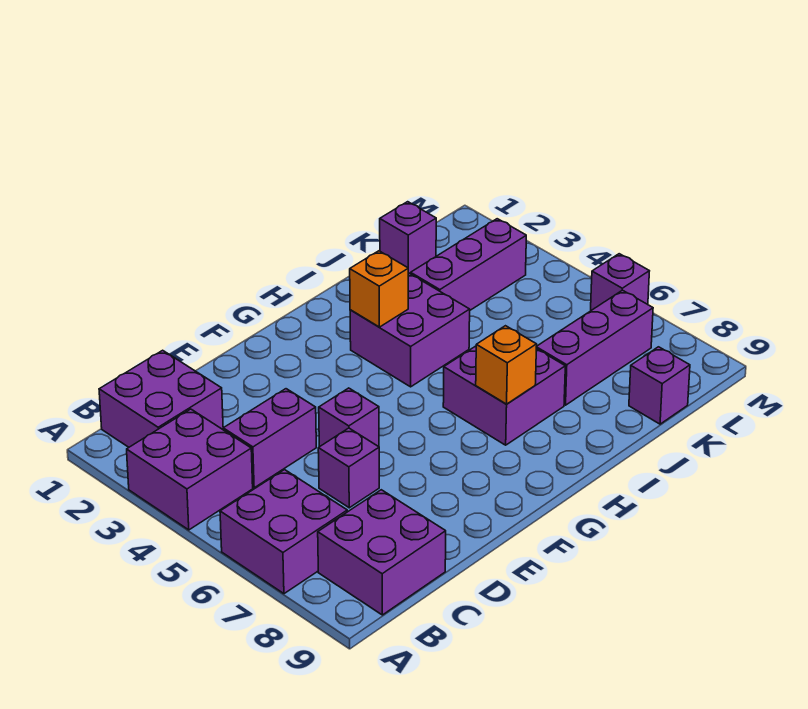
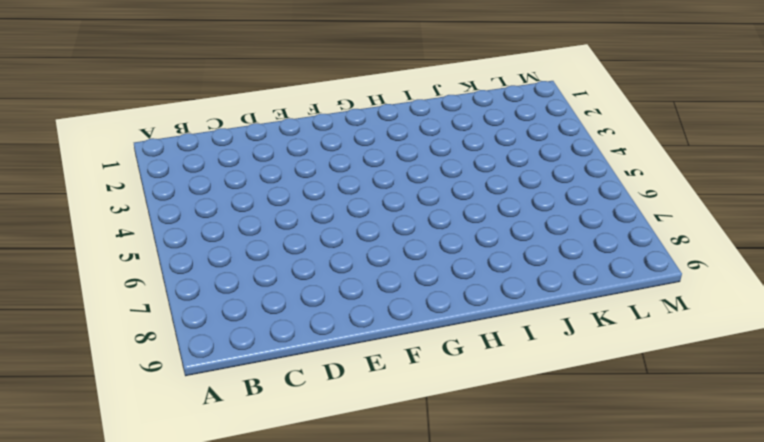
none -> purple brick A3:B4 level 1
none -> purple brick A6:B7 level 1
none -> purple brick B1:C2 level 1

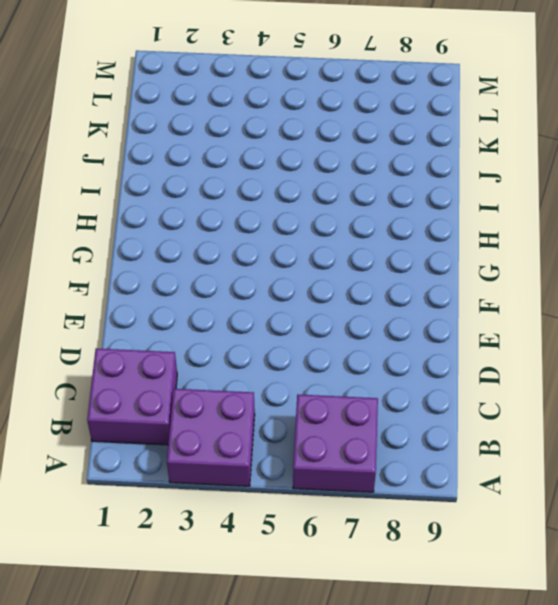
none -> purple brick B8:C9 level 1
none -> purple brick C4:D4 level 1
none -> purple brick D6 level 1

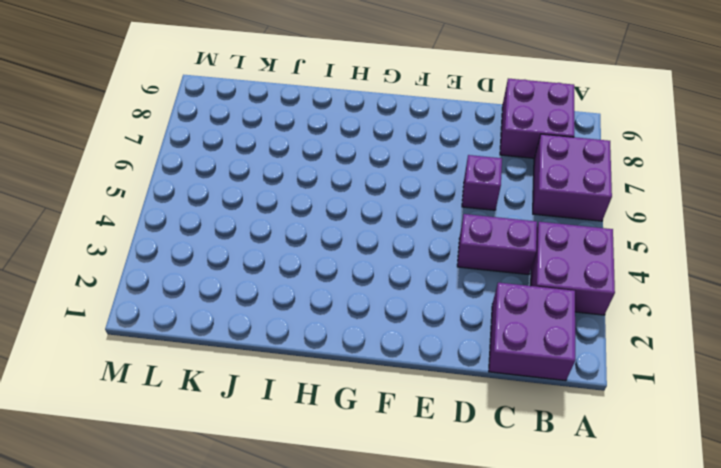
none -> purple brick E5 level 1
none -> purple brick H3:I4 level 1
none -> purple brick H6:I7 level 1

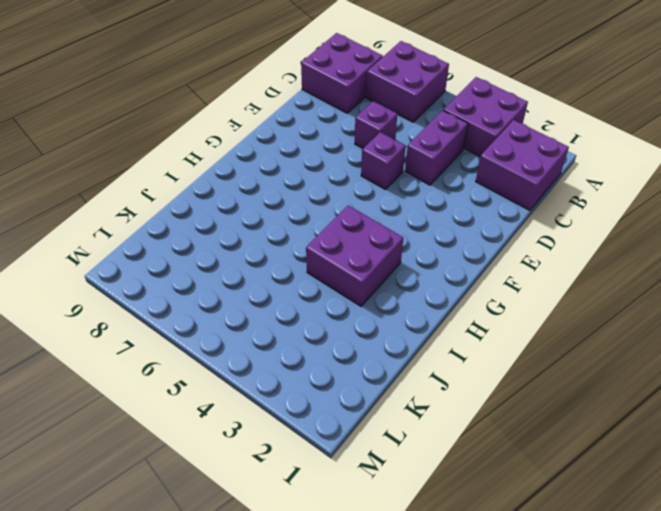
none -> purple brick H6:I7 level 1
none -> purple brick J3:L3 level 1
none -> purple brick J7:L7 level 1

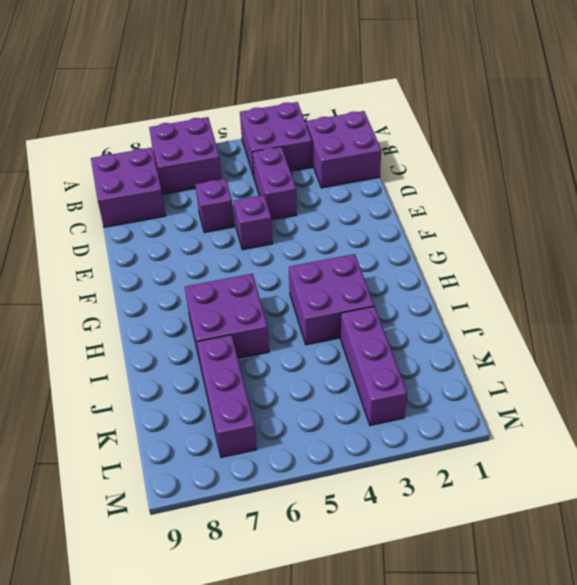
none -> purple brick K1 level 1
none -> purple brick K9 level 1
none -> purple brick M6 level 1

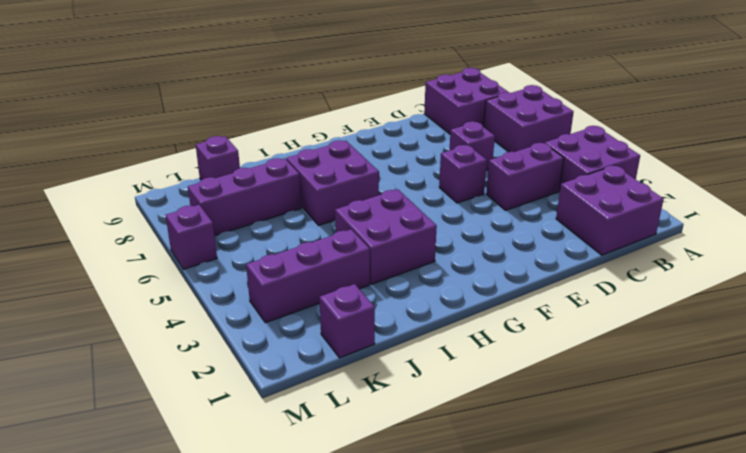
none -> orange brick H3 level 2
none -> orange brick H7 level 2

